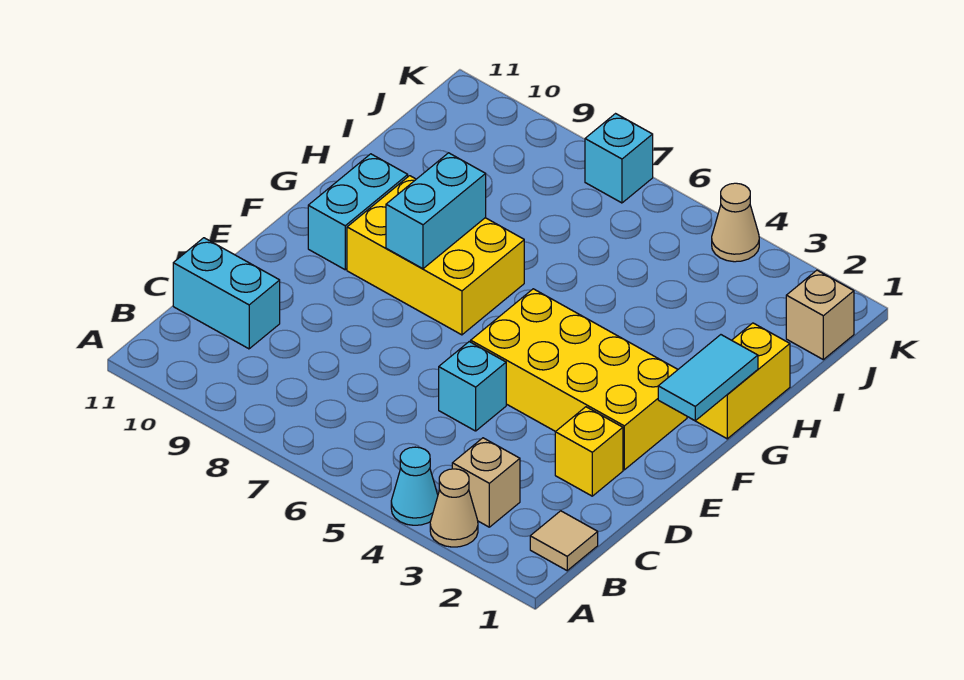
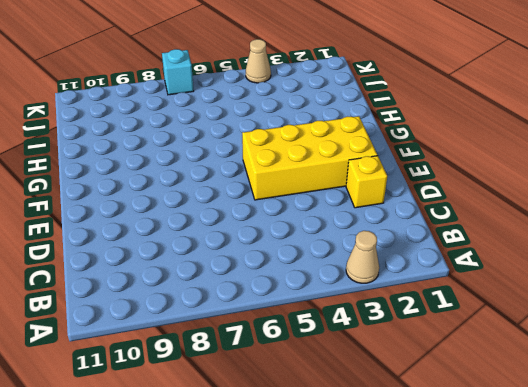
none -> cyan cone A4 level 1
none -> tan tile B1 level 1
none -> tan brick B3 level 1

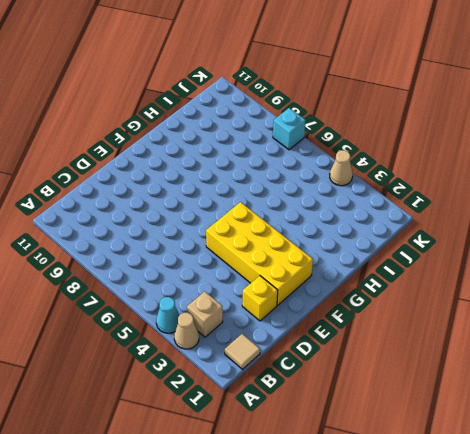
none -> cyan brick C10:C11 level 1
none -> cyan brick D5 level 1
none -> yellow brick F7:G9 level 1

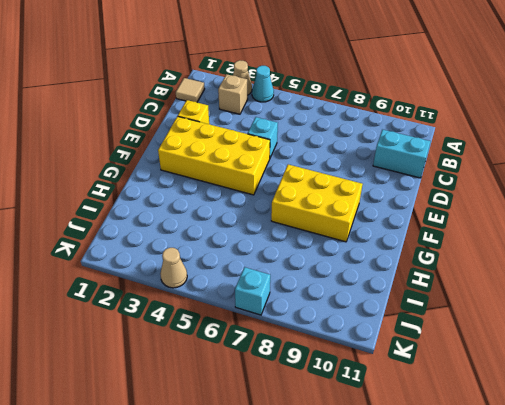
none -> cyan brick F10:G10 level 1
none -> yellow brick G1:H1 level 1
none -> tan brick J1 level 1

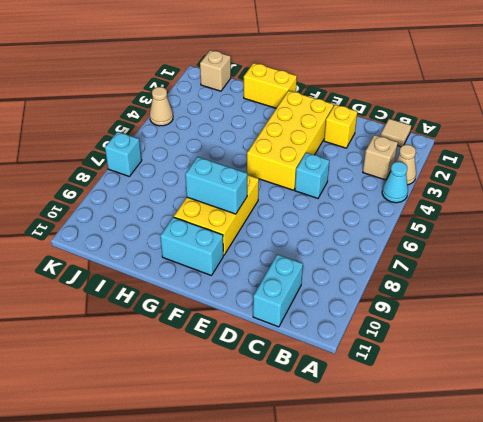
none -> cyan tile F1:G1 level 2

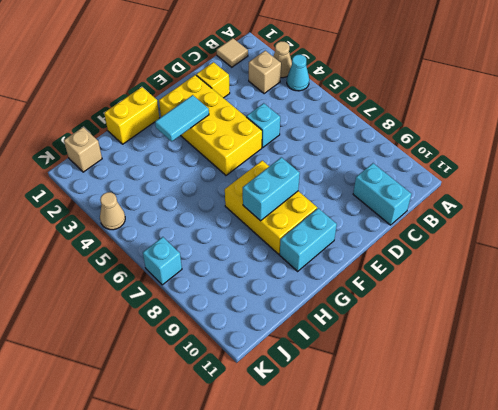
cyan tile F3:G3 level 2 -> cyan tile F1:G1 level 2

